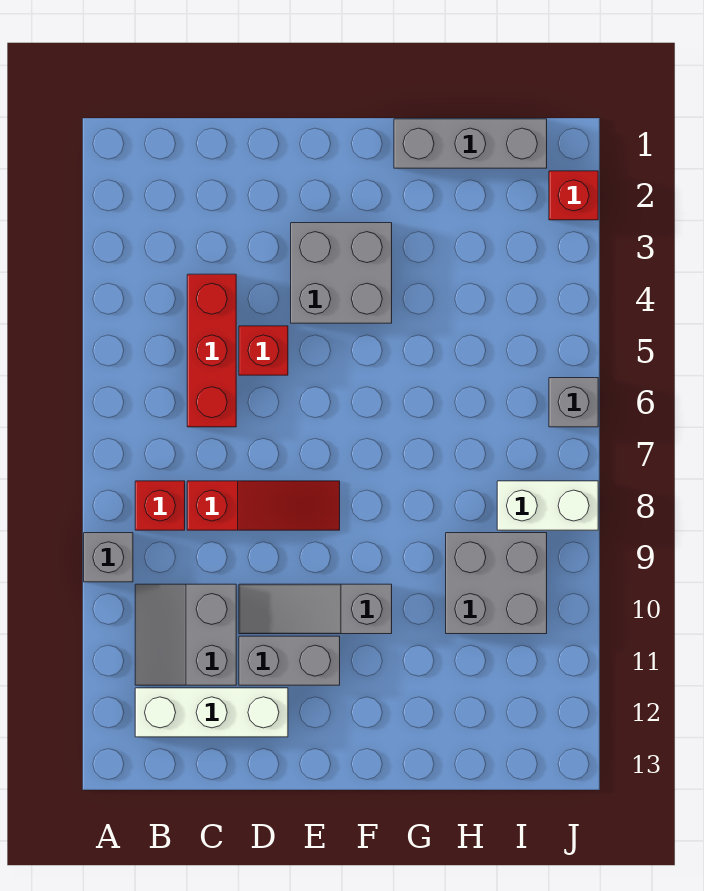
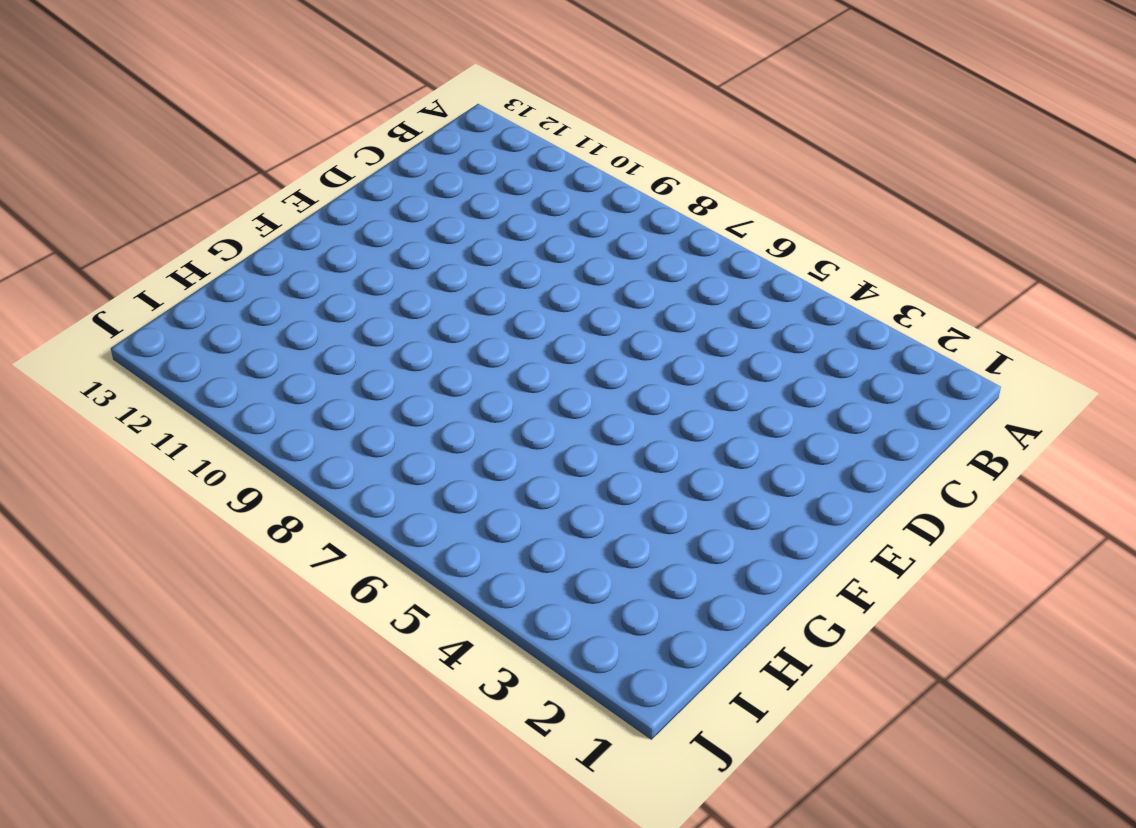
none -> grey brick A9 level 1
none -> red brick B8 level 1
none -> grey slope B10:C11 level 1 top C

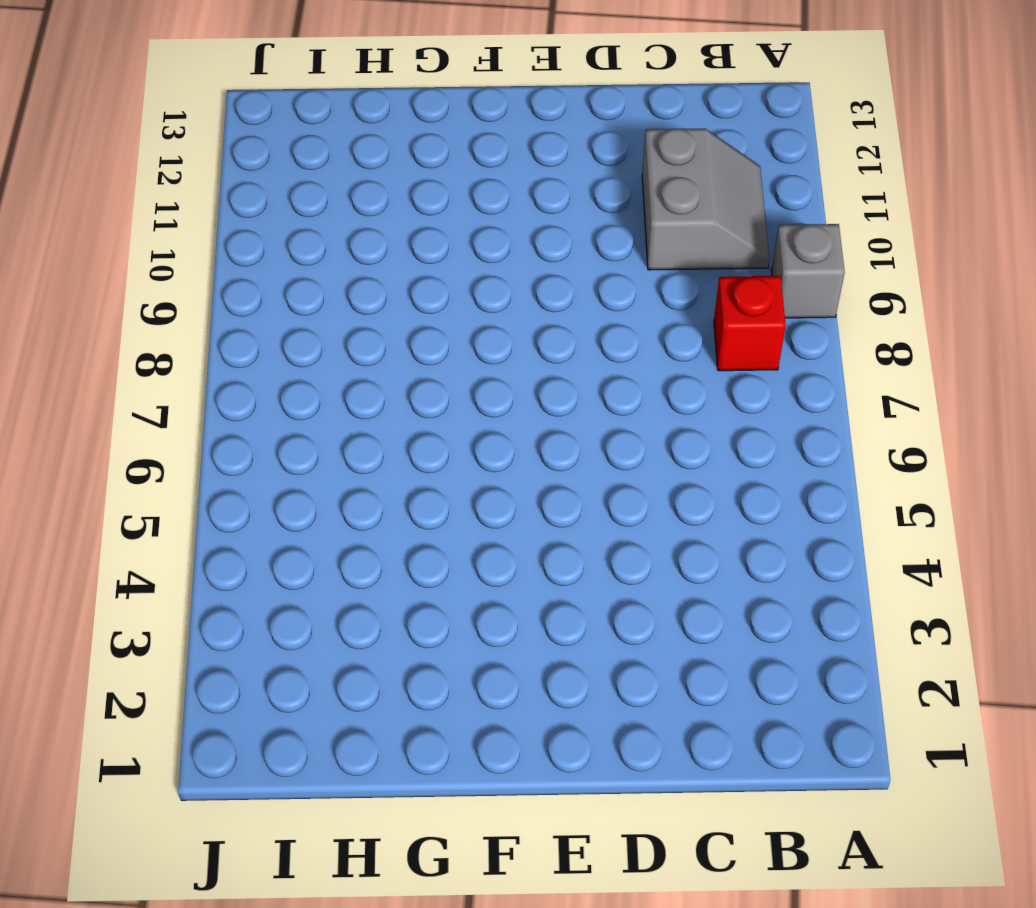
none -> white brick B12:D12 level 1
none -> red brick C4:C6 level 1
none -> red slope C8:E8 level 1 top C

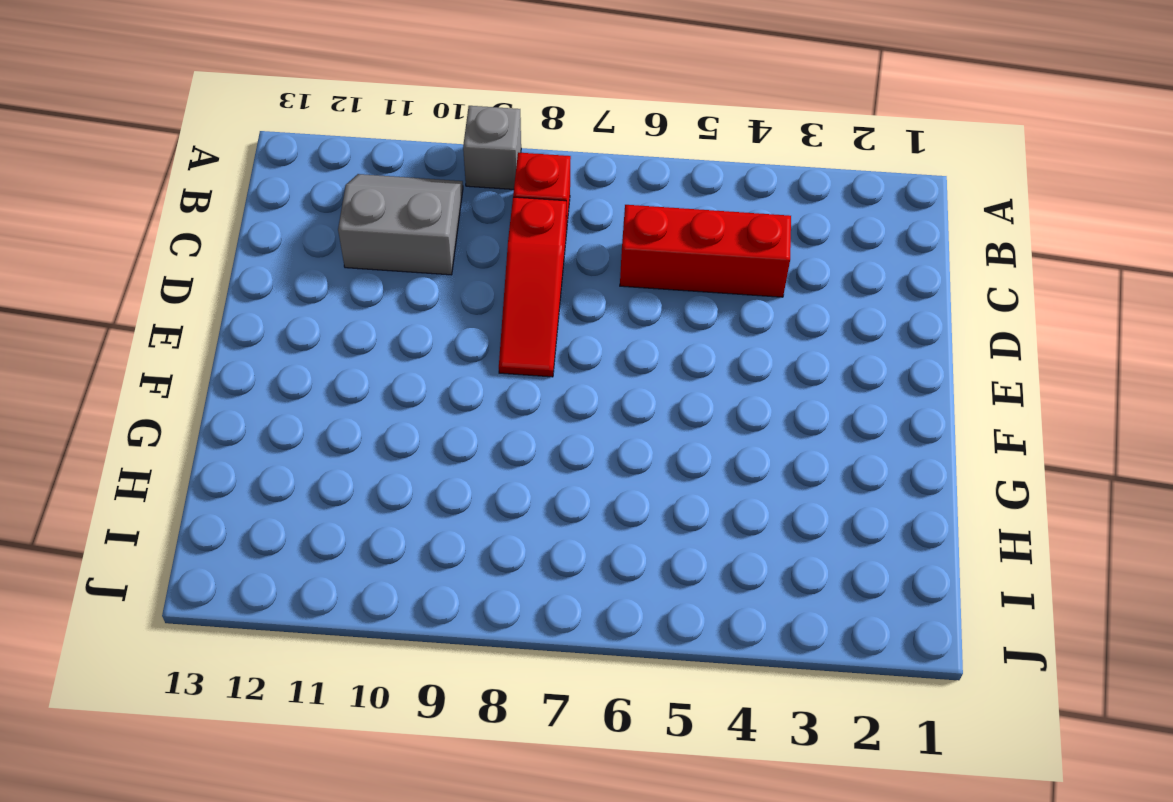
none -> white brick B12:D12 level 1
none -> red brick D5 level 1
none -> grey slope D10:F10 level 1 top F

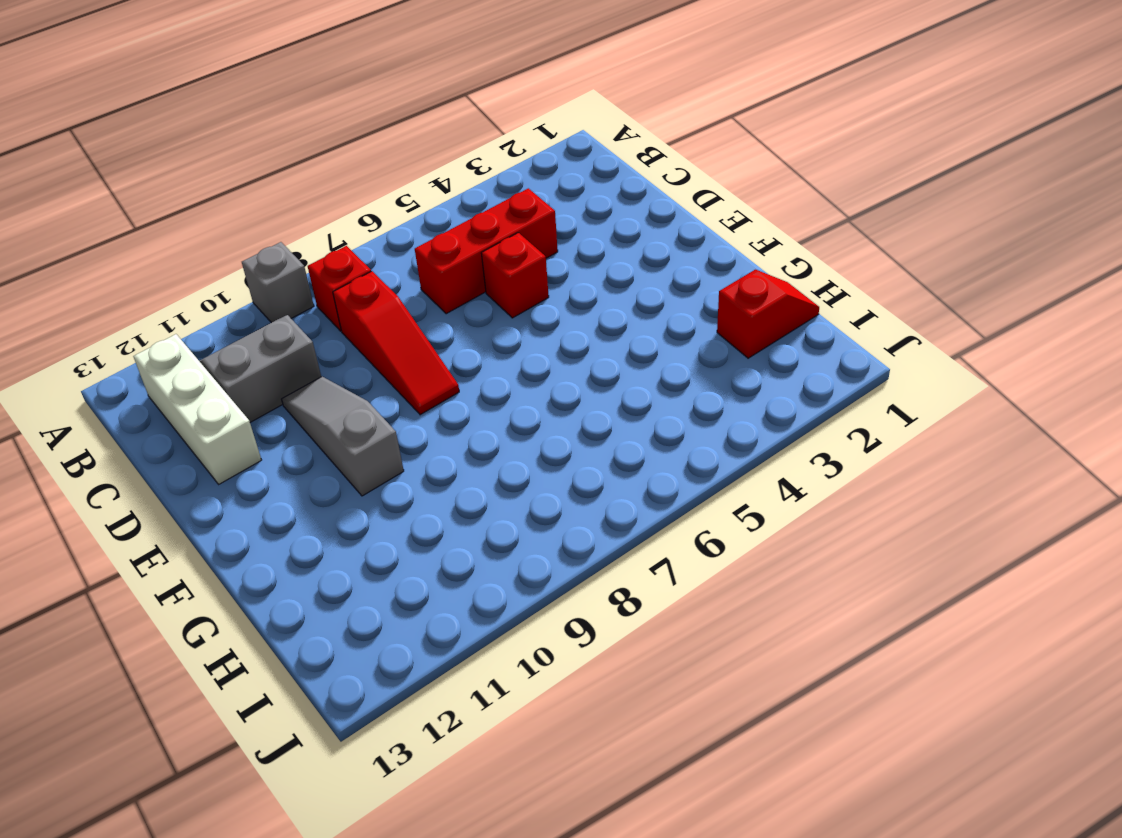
red slope H1:H2 level 1 top 2 -> grey brick G1:I1 level 1
none -> grey brick D11:E11 level 1
none -> grey brick E3:F4 level 1
none -> grey brick H9:I10 level 1

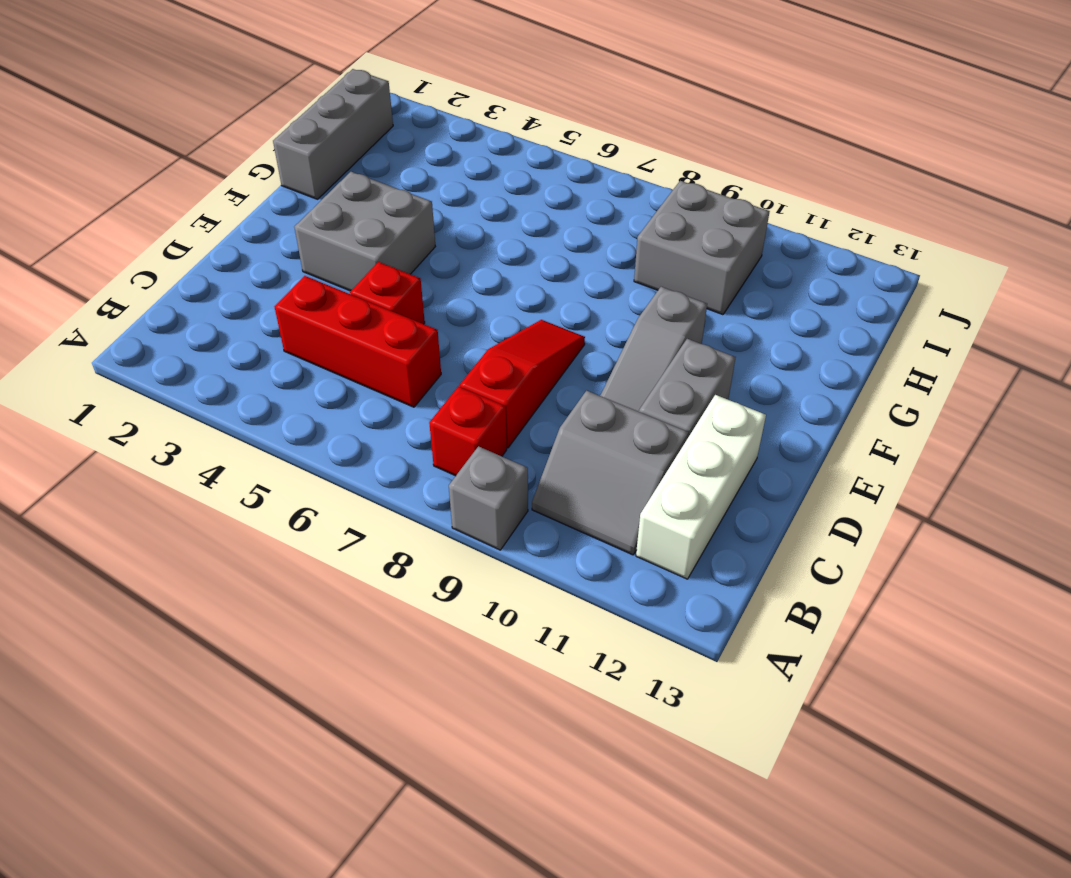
none -> white brick I8:J8 level 1
none -> red brick J2 level 1
none -> grey brick J6 level 1

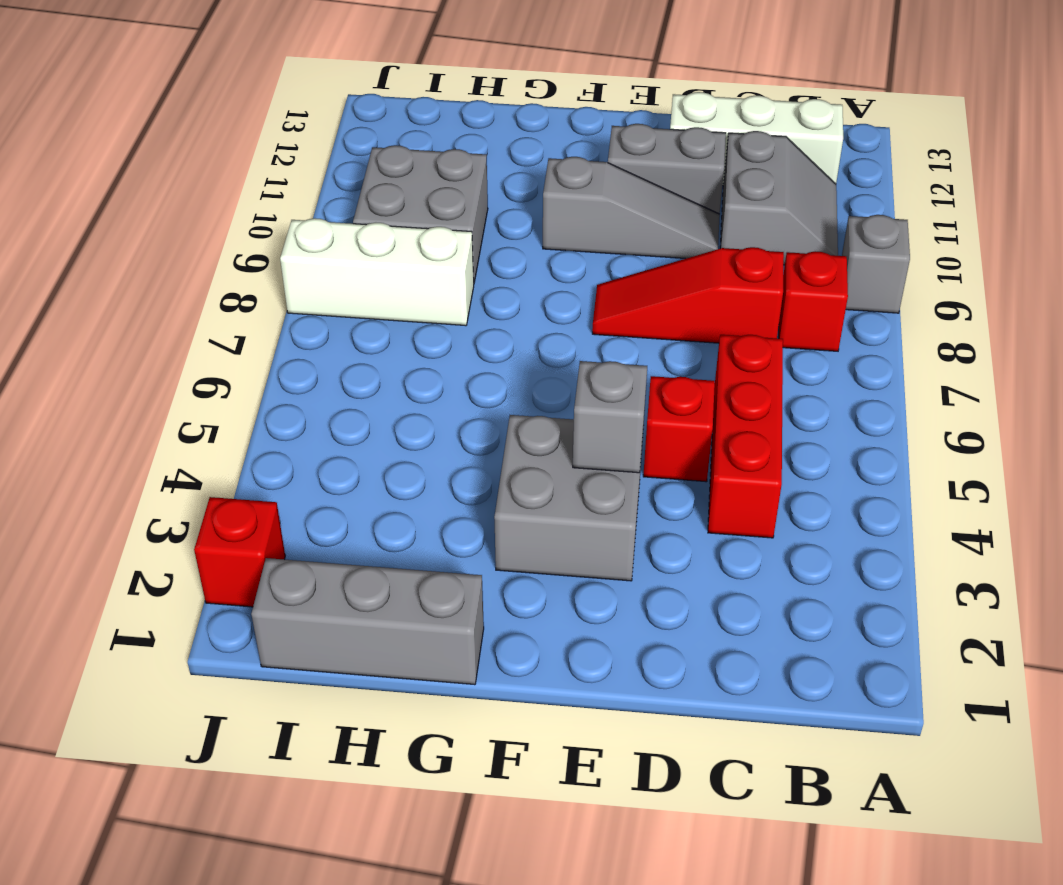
grey brick E4 level 2 -> grey brick J6 level 1
white brick H8:J8 level 1 -> white brick I8:J8 level 1

